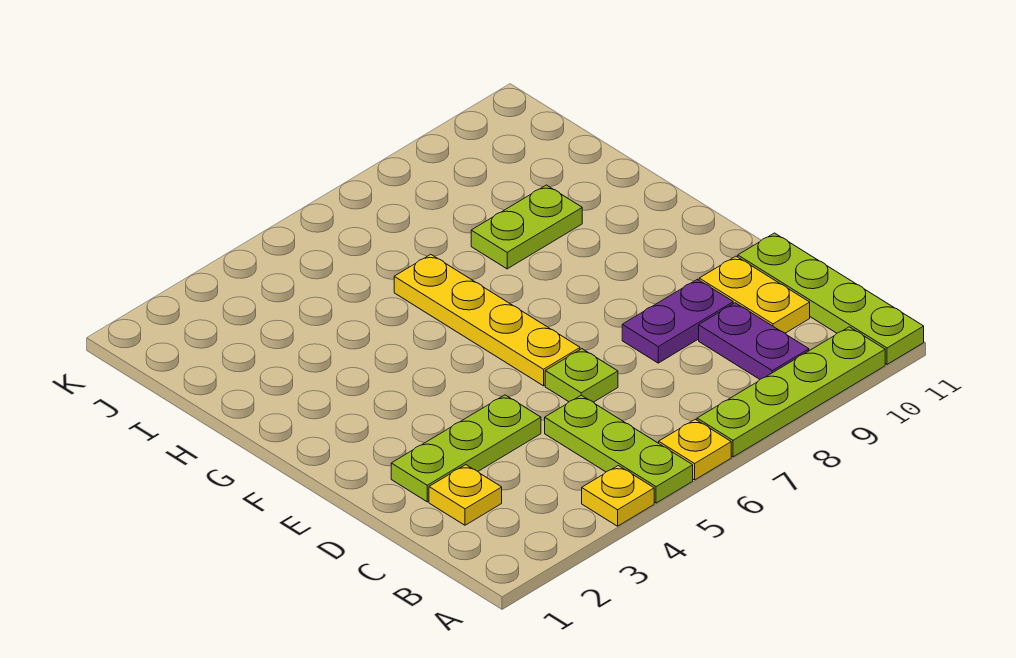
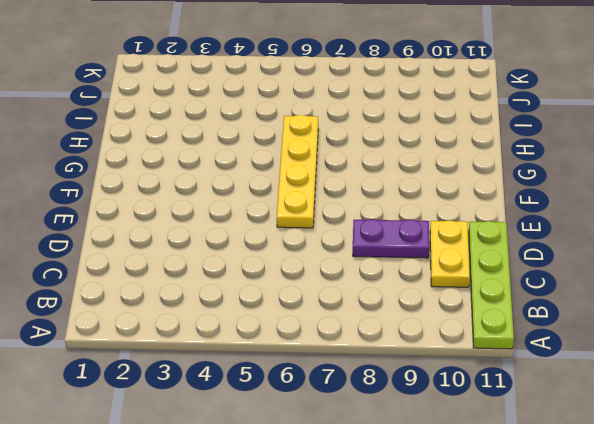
none -> yellow plate A4 level 1
none -> lime plate A5:C5 level 1
none -> yellow plate A6 level 1

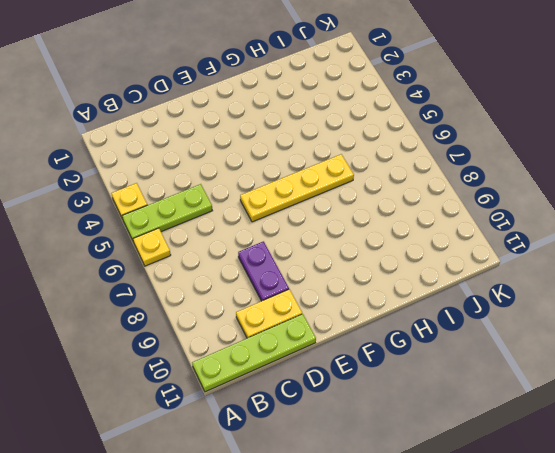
none -> lime plate A7:A10 level 1
none -> purple plate B9:C9 level 1
none -> yellow plate C2 level 1

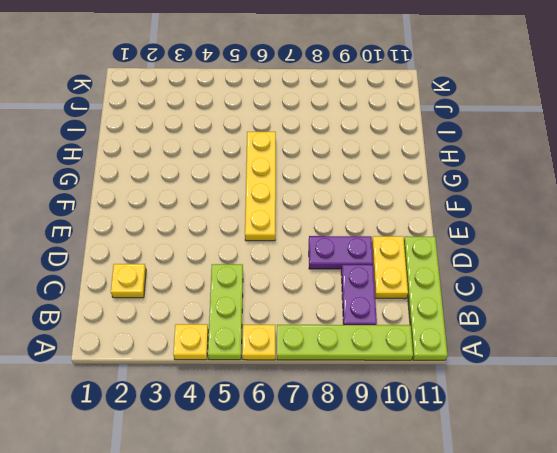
none -> lime plate D2:D4 level 1
none -> lime plate D6 level 1
none -> lime plate H8:H9 level 1

